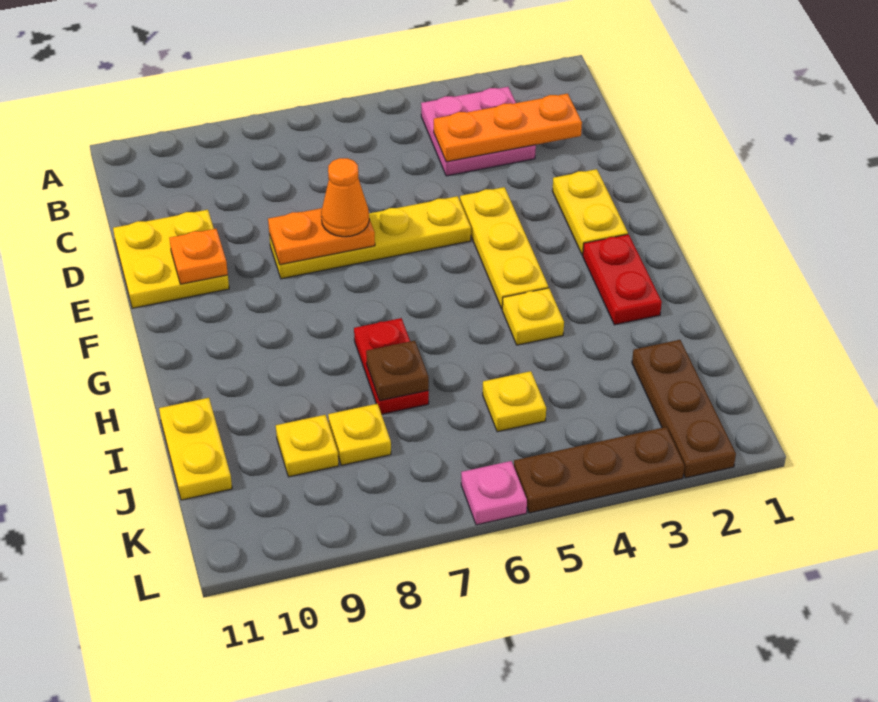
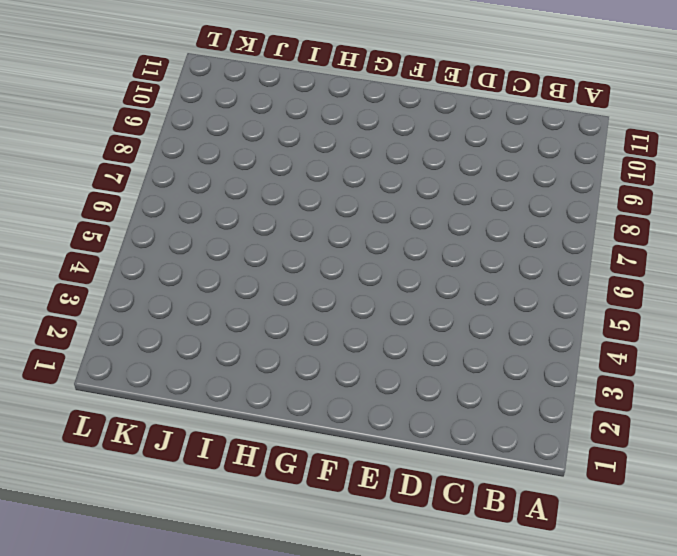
none -> pink plate B3:C4 level 1
none -> yellow plate D10:E11 level 1
none -> yellow plate E2:F2 level 1

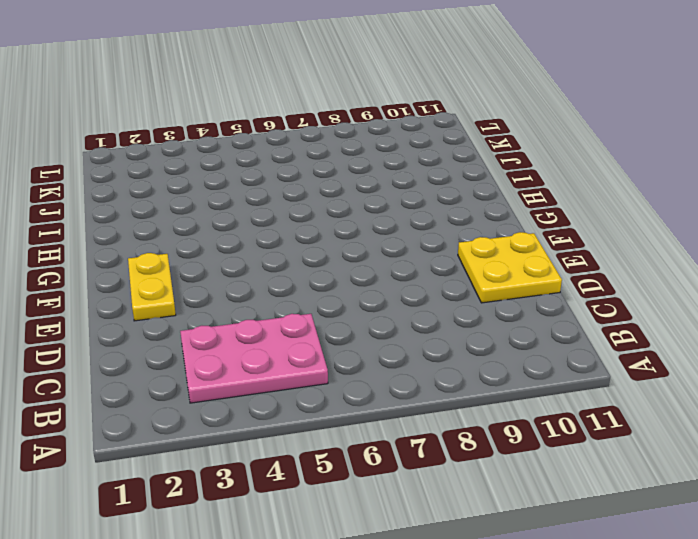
pink plate B3:C5 level 1 -> pink plate B3:C4 level 1
none -> yellow plate E4:G4 level 1
none -> yellow plate E5:E8 level 1
none -> red plate G2:H2 level 1

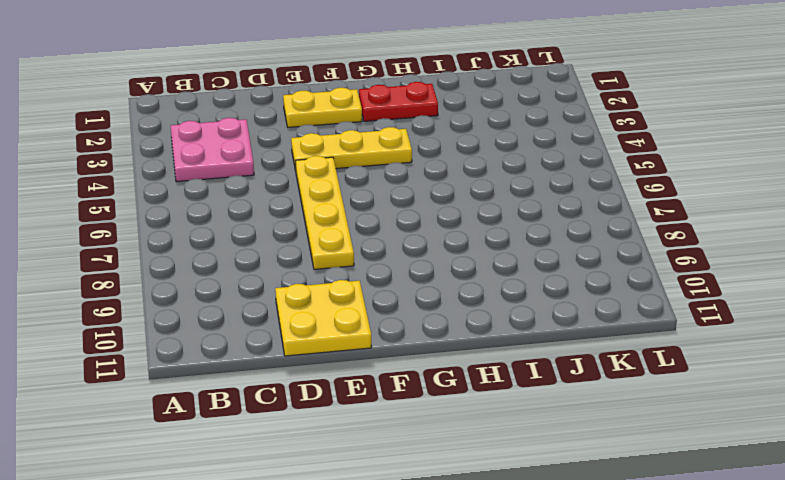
none -> yellow plate H4 level 1
none -> red plate H7:I7 level 1
none -> yellow plate I11:J11 level 1

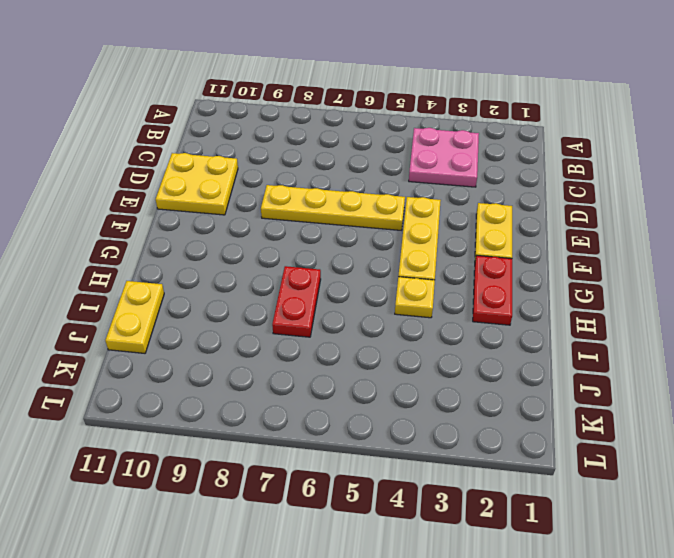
none -> brown plate J2:L2 level 1
none -> yellow plate J5 level 1
none -> yellow plate J8 level 1

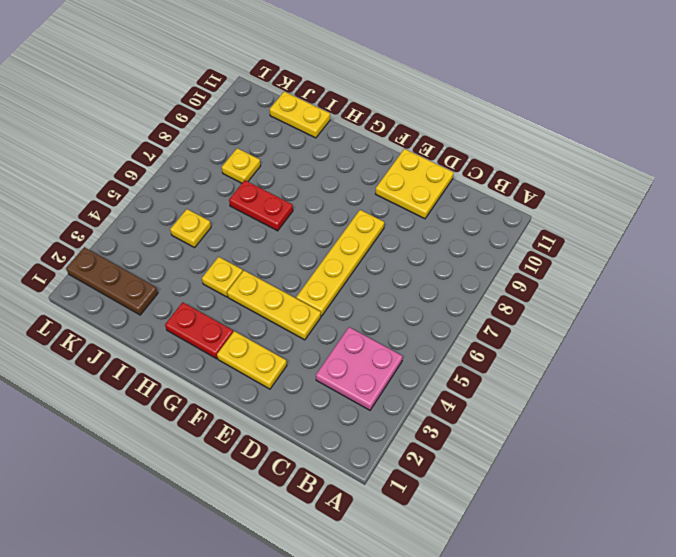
none -> yellow plate J9 level 1
none -> brown plate L3:L5 level 1
none -> pink plate L6 level 1

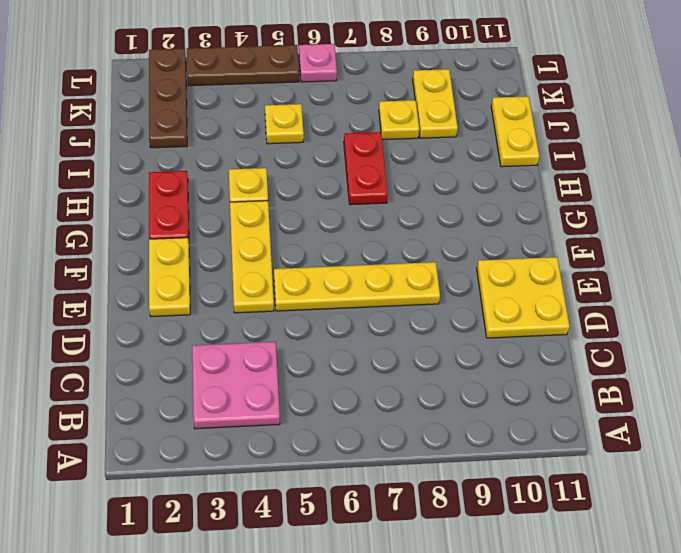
yellow plate J9:K9 level 1 -> yellow plate J9 level 1
none -> orange plate C2:C4 level 2
none -> orange plate E7:E8 level 2
none -> orange plate E10 level 2

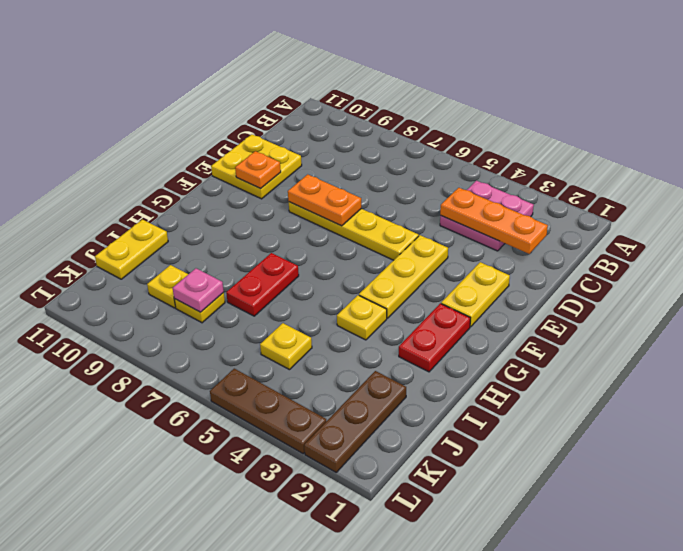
pink plate J8 level 2 -> pink plate L6 level 1
none -> brown plate I7 level 2
none -> orange cone E7 level 3

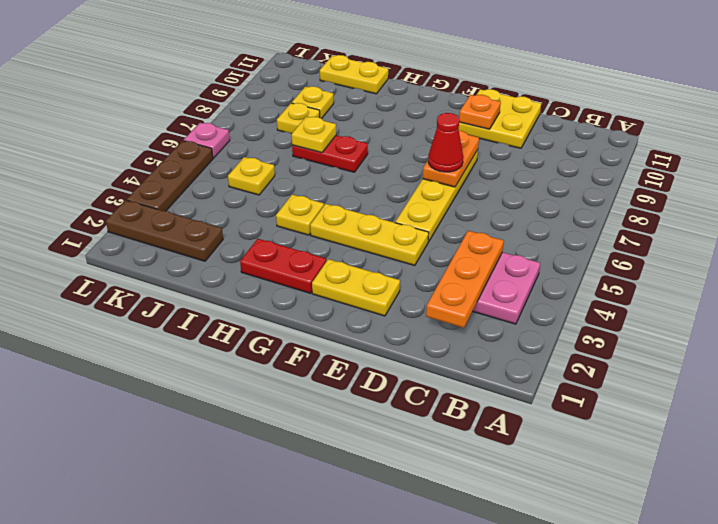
red cone E7 level 3 -> orange cone E7 level 3
yellow plate I7 level 2 -> brown plate I7 level 2

